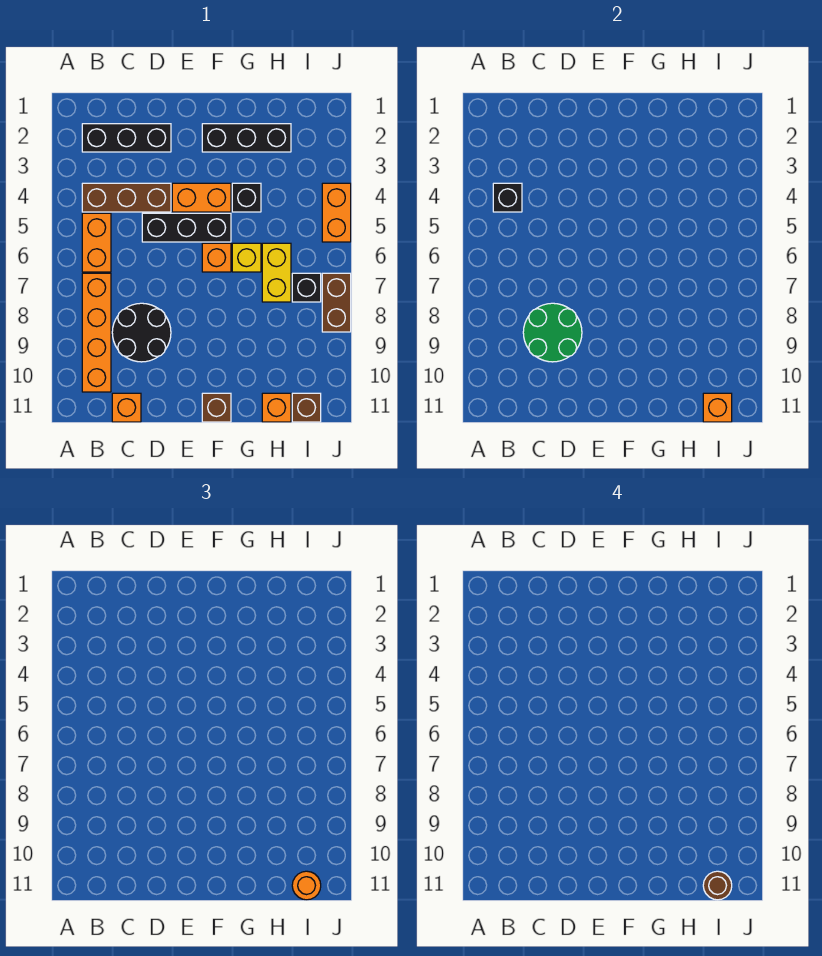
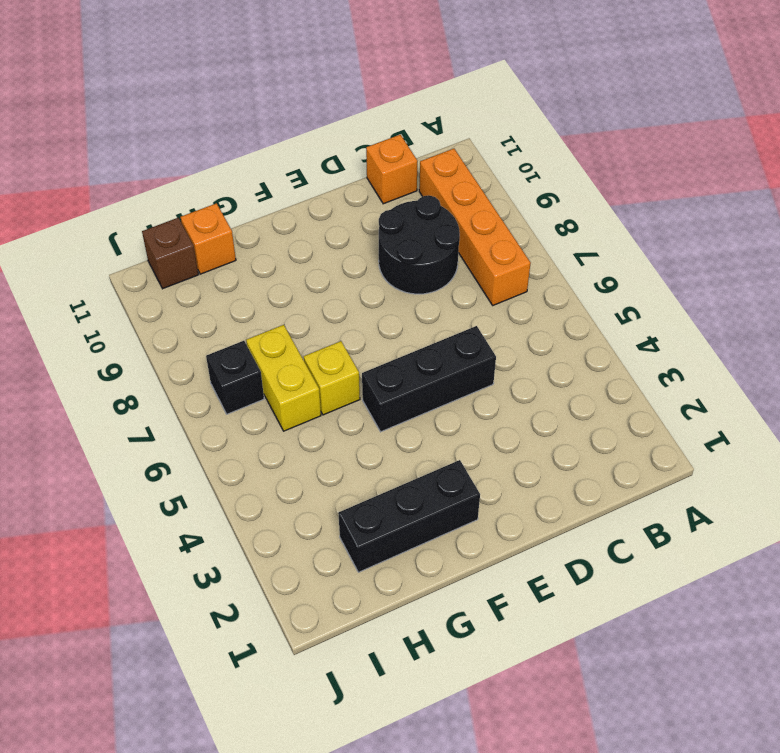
none -> black brick B2:D2 level 1
none -> brown brick B4:D4 level 1
none -> orange brick B5:B6 level 1

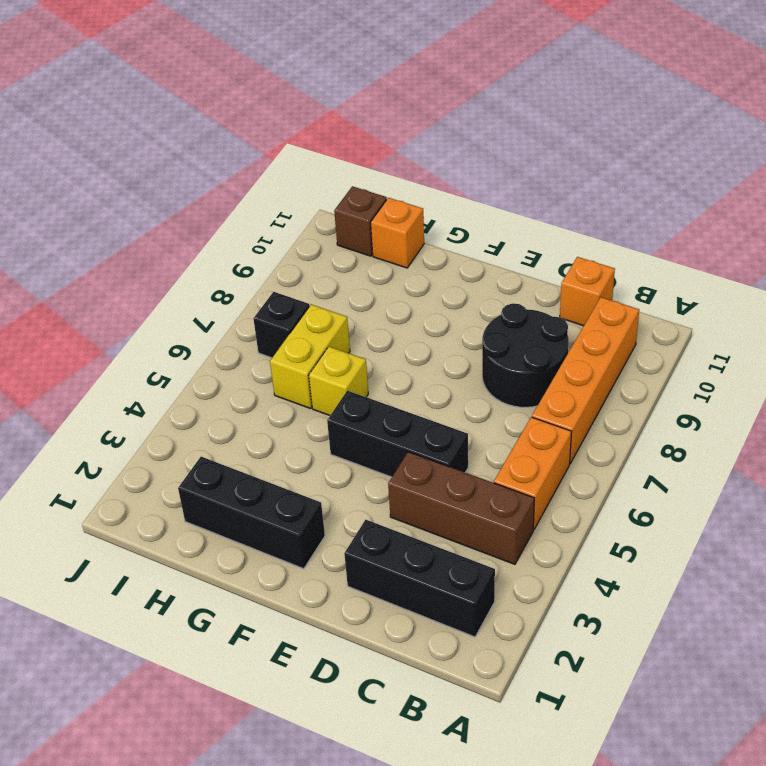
none -> orange brick E4:F4 level 1
none -> orange brick F6 level 1
none -> brown brick F11 level 1

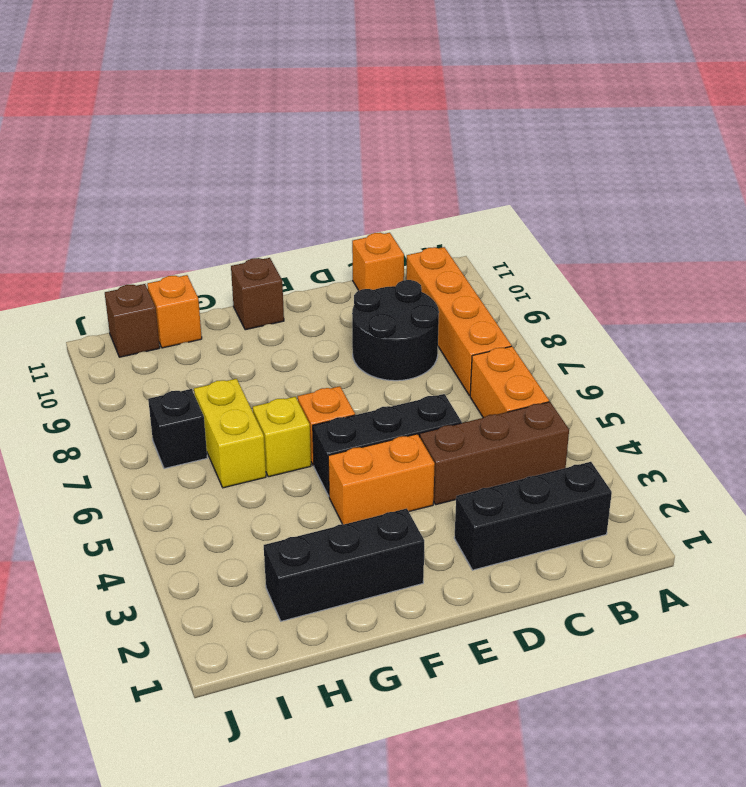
none -> black brick G4 level 1
none -> orange brick J4:J5 level 1
none -> brown brick J7:J8 level 1

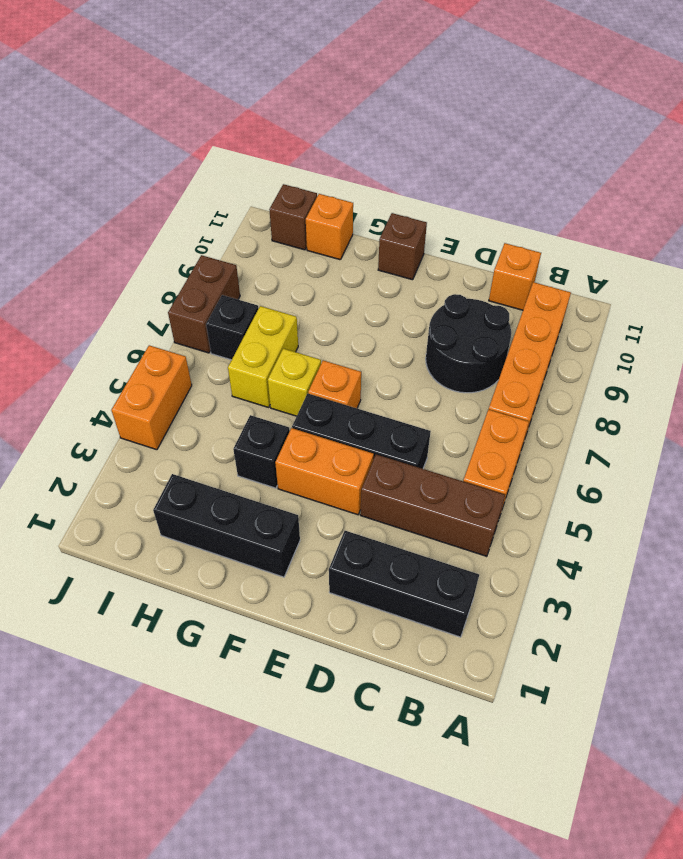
none -> black brick B4 level 2
none -> green round brick C8:D9 level 2
none -> orange brick I11 level 2

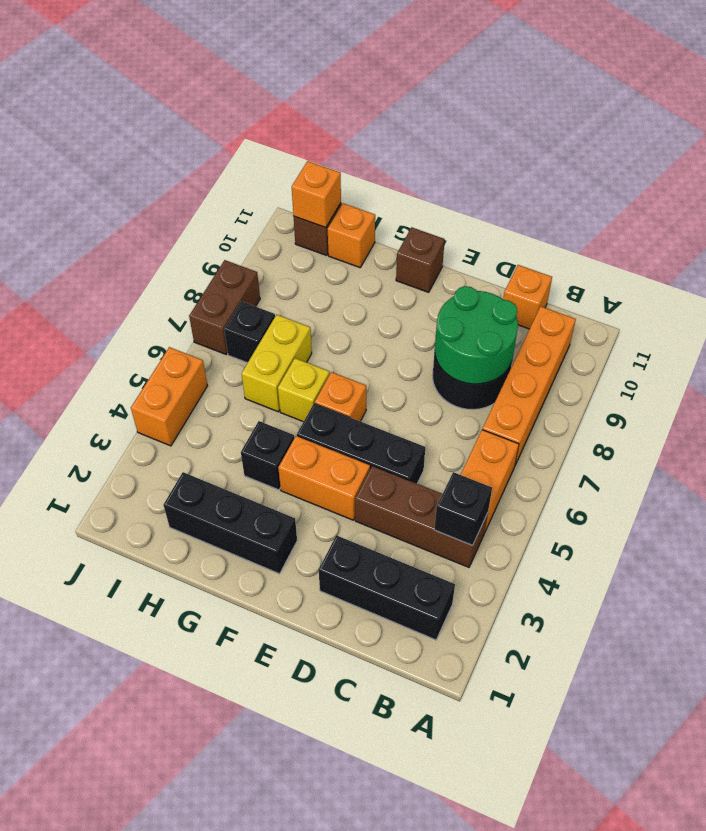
none -> orange round brick I11 level 3
none -> brown round brick I11 level 4

